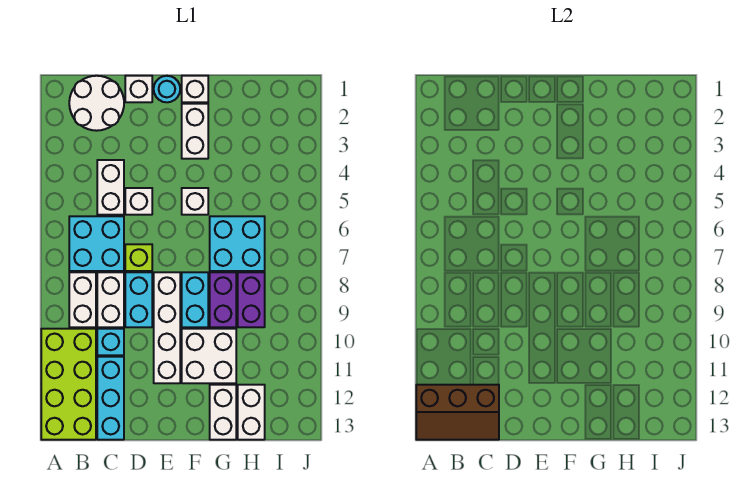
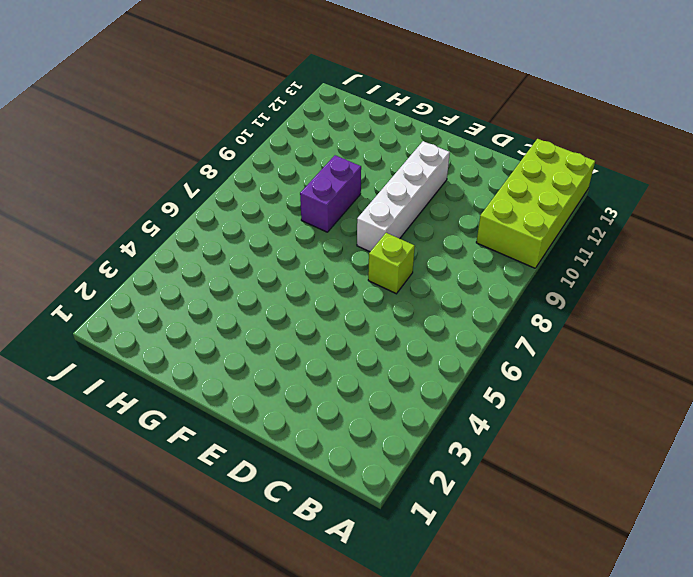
none -> white round brick B1:C2 level 1
none -> cyan brick B6:C7 level 1
none -> white brick B8:B9 level 1

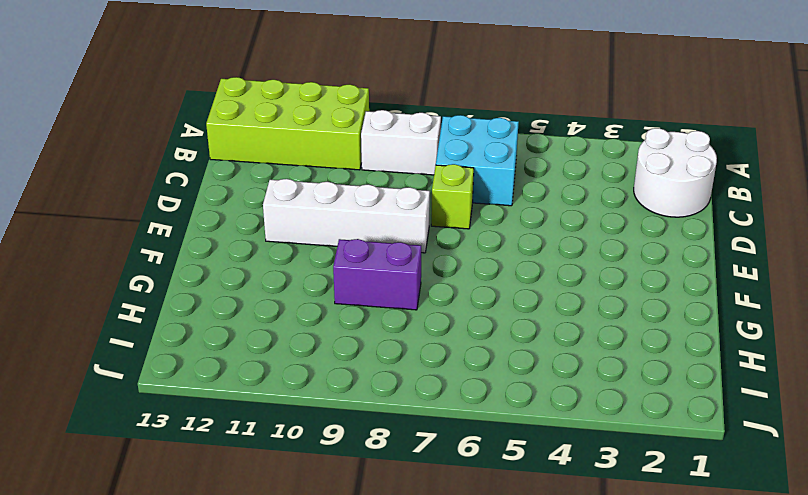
none -> white brick C4:C5 level 1
none -> white brick C8:C9 level 1
none -> cyan brick C10 level 1

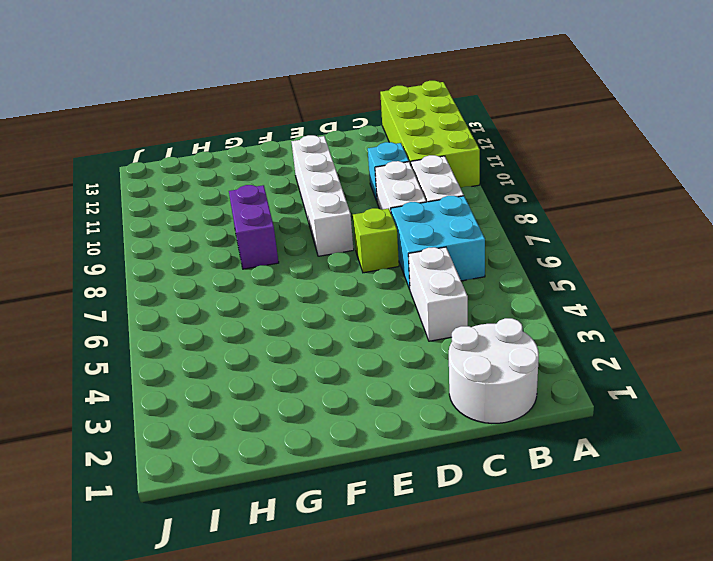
none -> cyan brick C11:C13 level 1
none -> white brick D1 level 1
none -> white brick D5 level 1

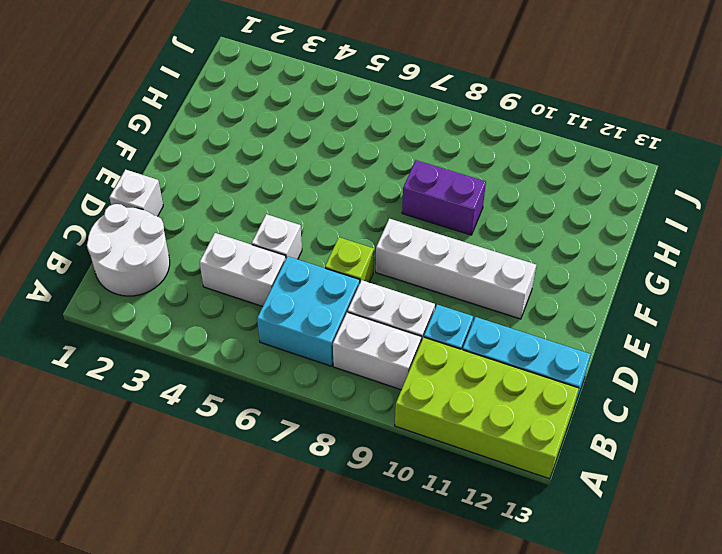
none -> cyan brick D8:D9 level 1
none -> cyan round brick E1 level 1
none -> white brick F1 level 1

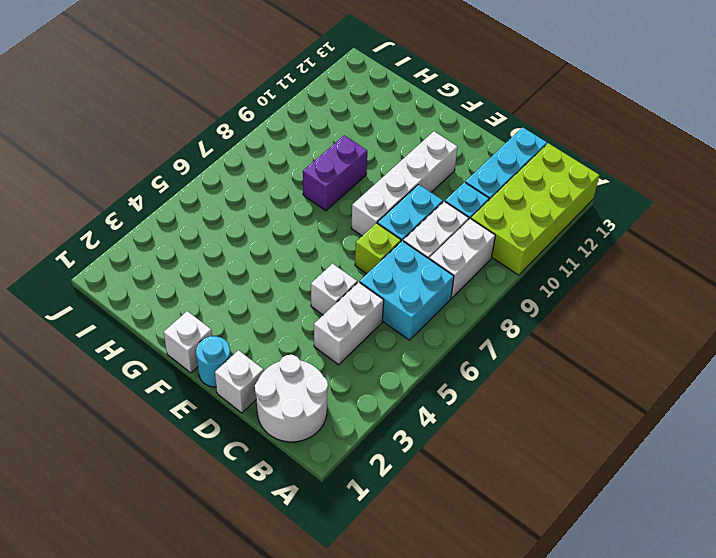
none -> white brick F2:F3 level 1
none -> white brick F5 level 1
none -> cyan brick F8:F9 level 1

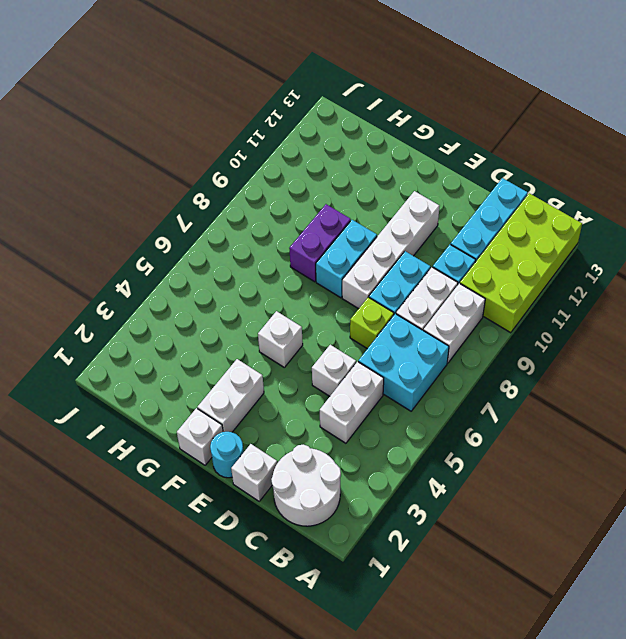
none -> white brick F10:G11 level 1
none -> cyan brick G6:H7 level 1
none -> white brick G12:G13 level 1

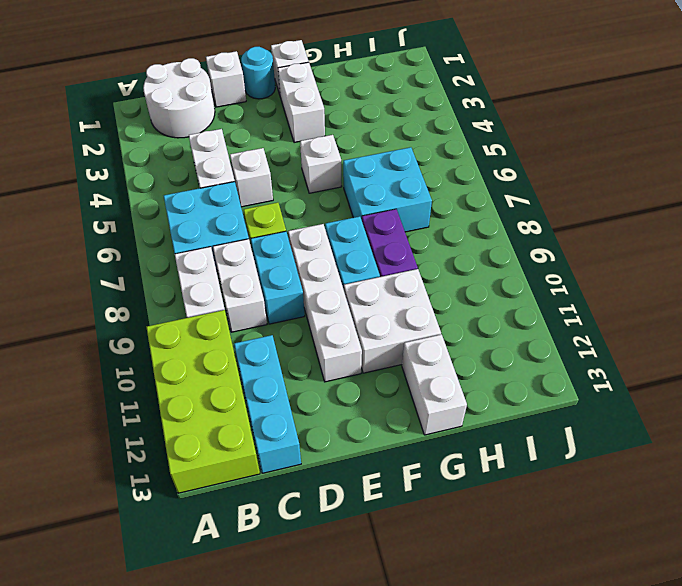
none -> cyan brick C10 level 1
none -> purple brick H8:H9 level 1
none -> white brick H12:H13 level 1

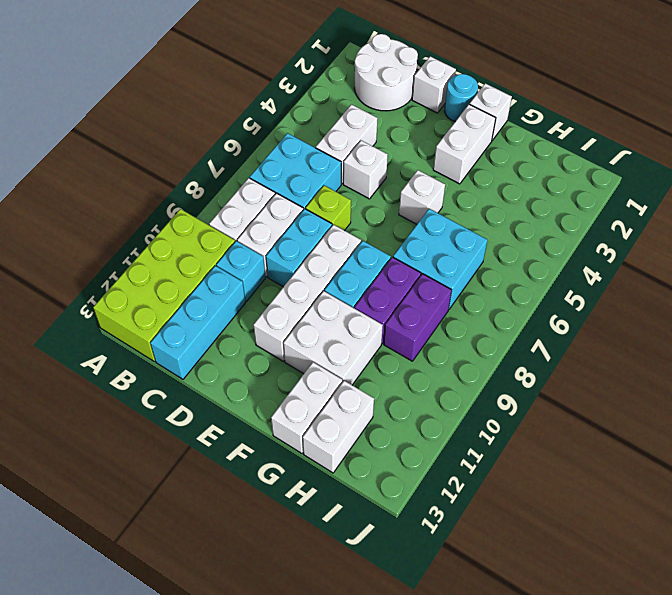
none -> brown slope A12:C13 level 2 top 12

